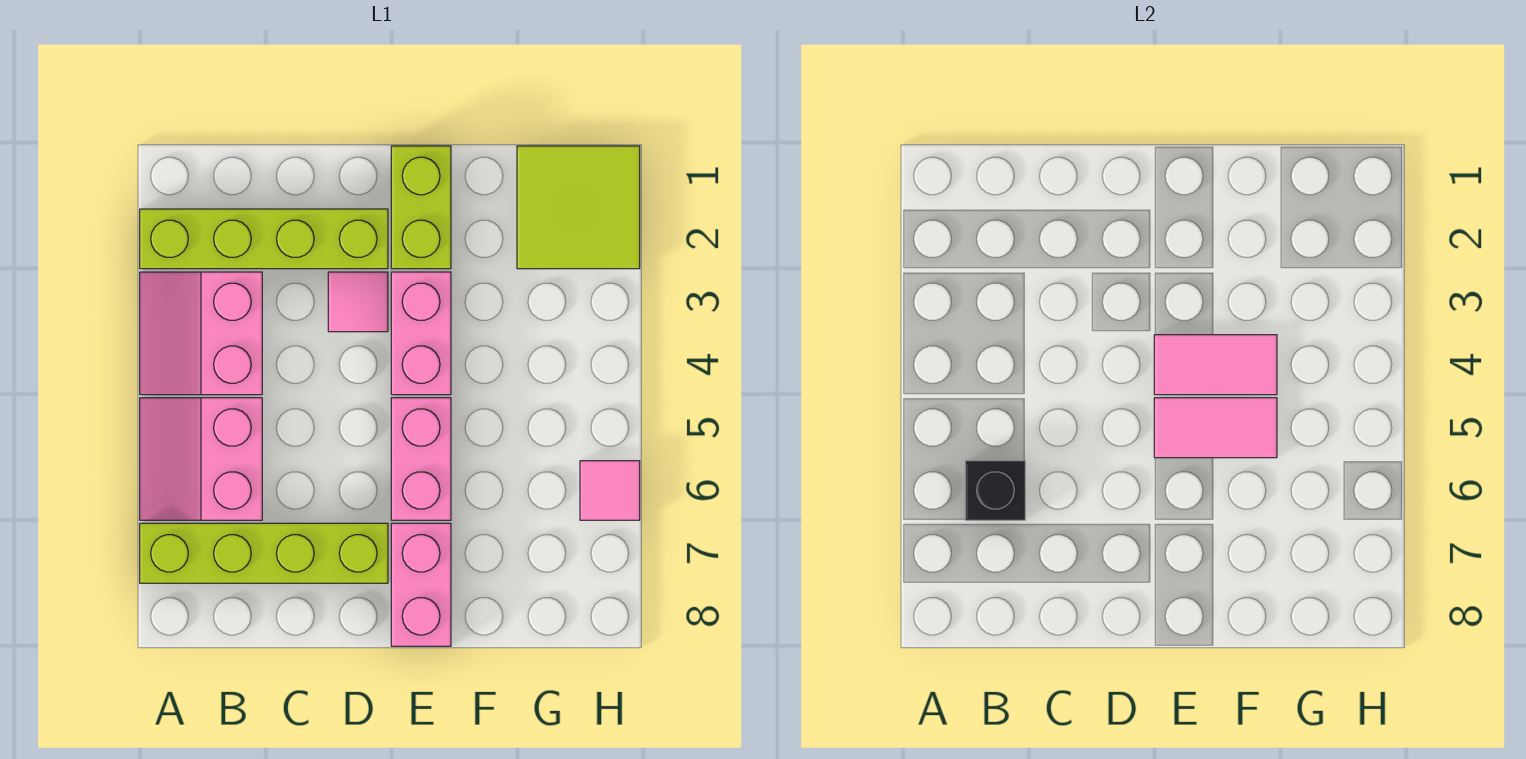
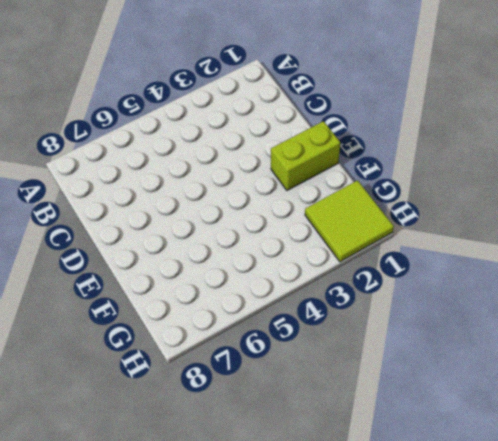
none -> lime brick A2:D2 level 1
none -> pink slope A3:B4 level 1 top B
none -> pink slope A5:B6 level 1 top B

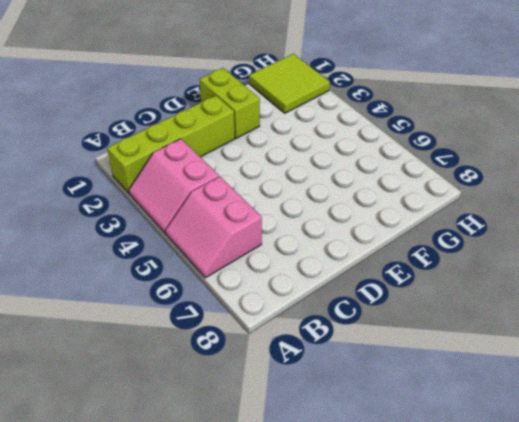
none -> lime brick A7:D7 level 1
none -> pink tile D3 level 1
none -> pink brick E3:E4 level 1

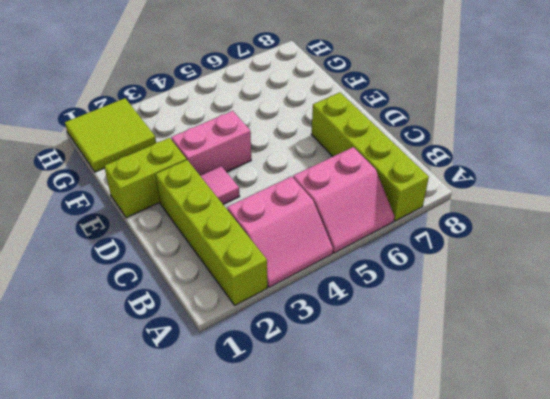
none -> pink brick E5:E6 level 1
none -> pink brick E7:E8 level 1
none -> pink tile H6 level 1

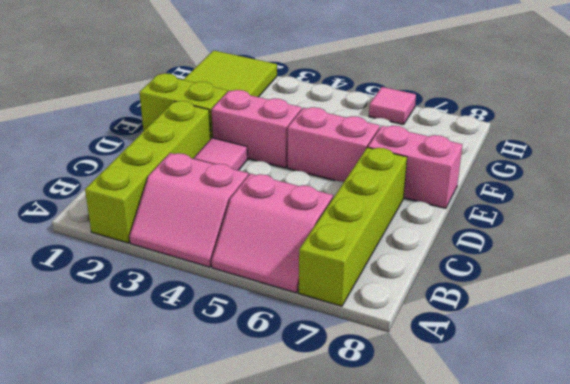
none -> black brick B6 level 2
none -> pink tile E4:F4 level 2
none -> pink tile E5:F5 level 2

